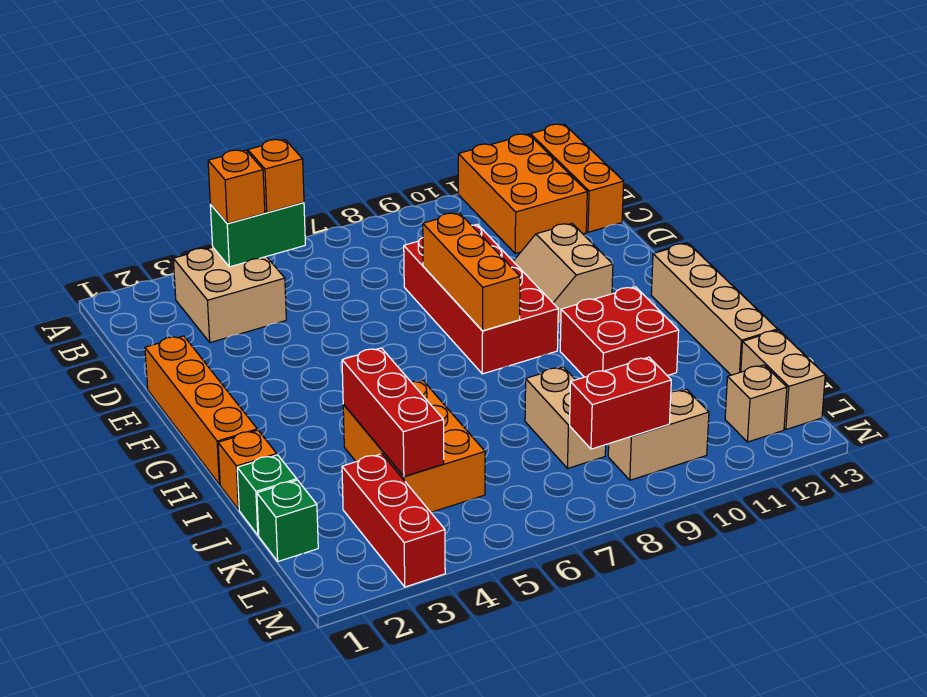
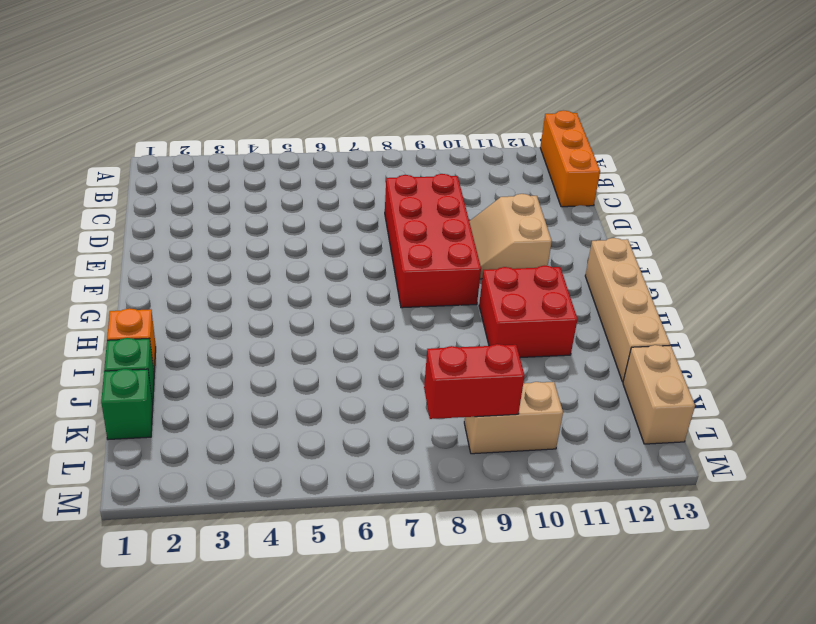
none -> orange brick A11:C12 level 1
none -> tan brick B3:C4 level 1
none -> orange brick E1:H1 level 1

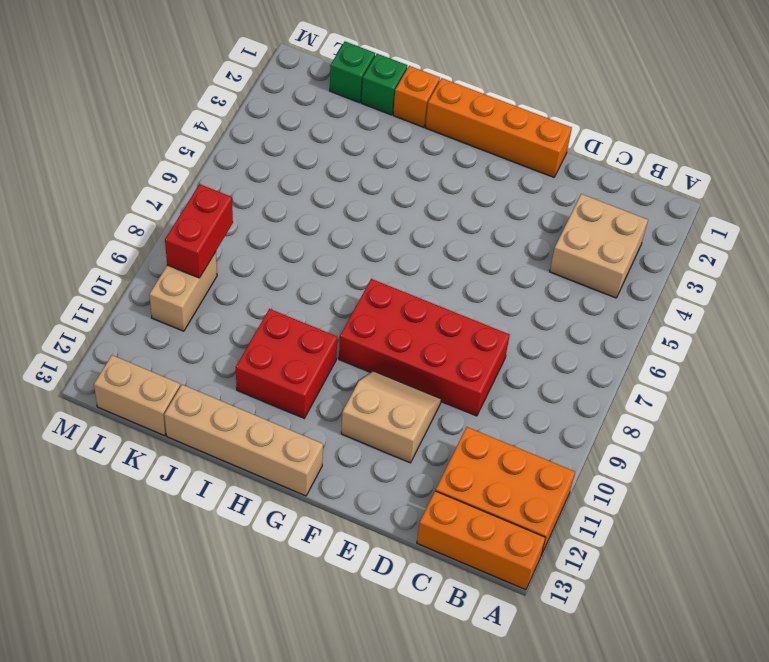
none -> orange brick I4:K5 level 1
none -> tan brick J8:K8 level 1
none -> red brick K3:M3 level 1

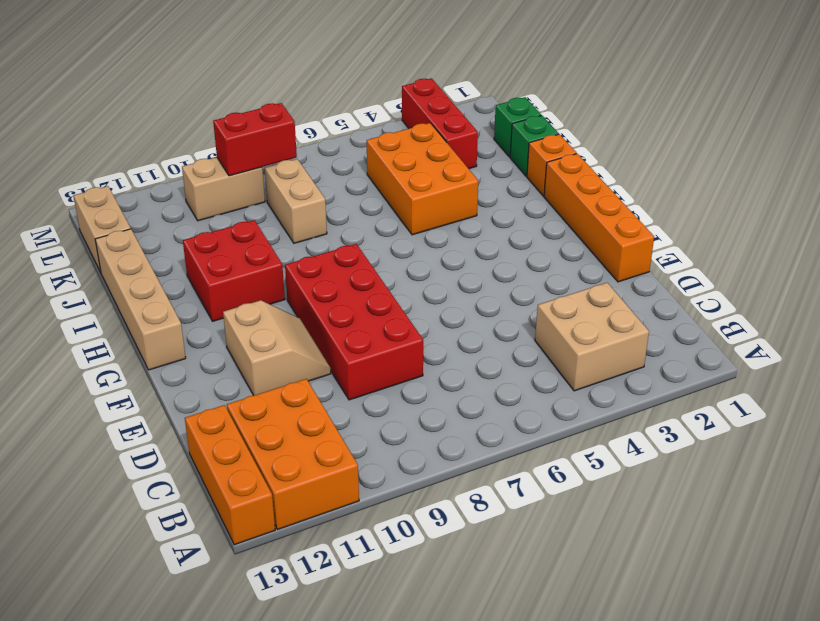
none -> tan brick L12 level 1
none -> green brick B4:B5 level 2
none -> orange brick E8:G8 level 2

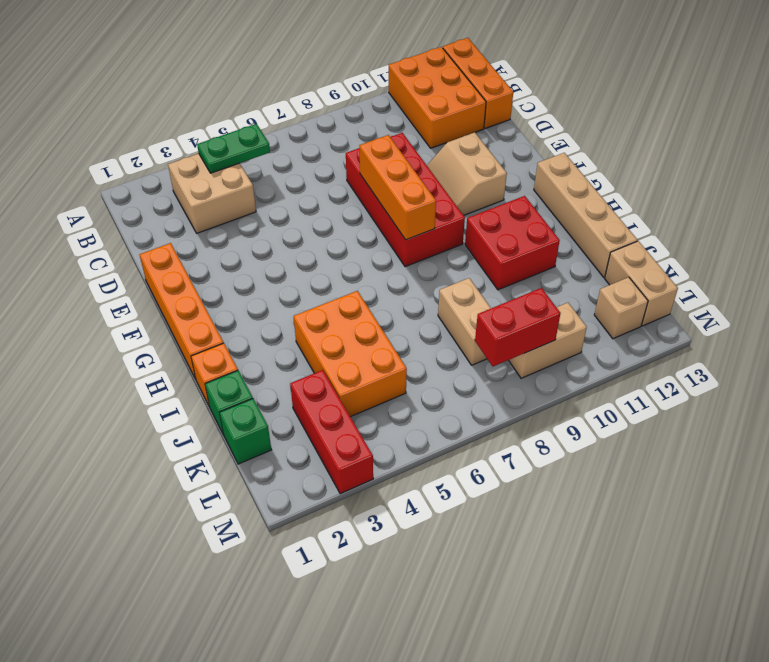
green plate B4:B5 level 2 -> green brick B4:B5 level 2
none -> red brick I4:K4 level 2
none -> orange brick B4 level 3
none -> orange brick B5 level 3

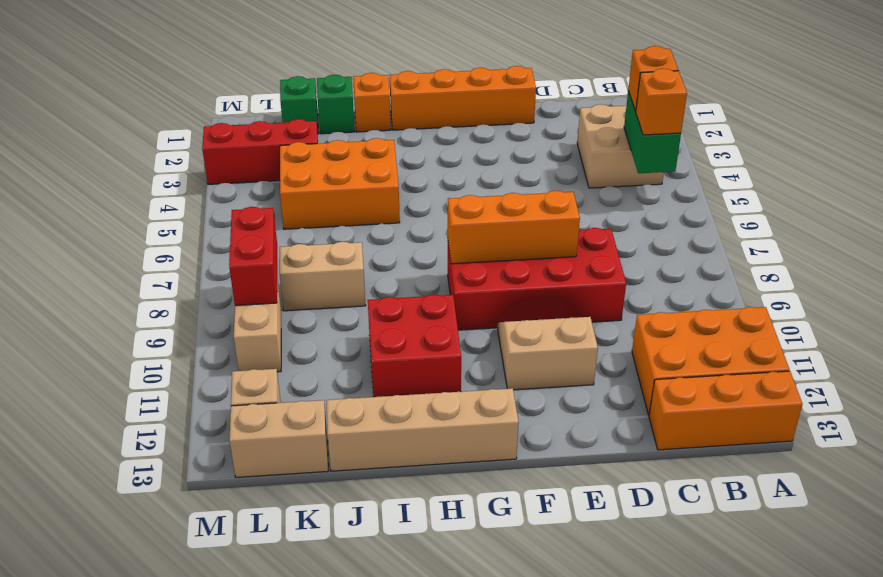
none -> red brick I4:K4 level 2

